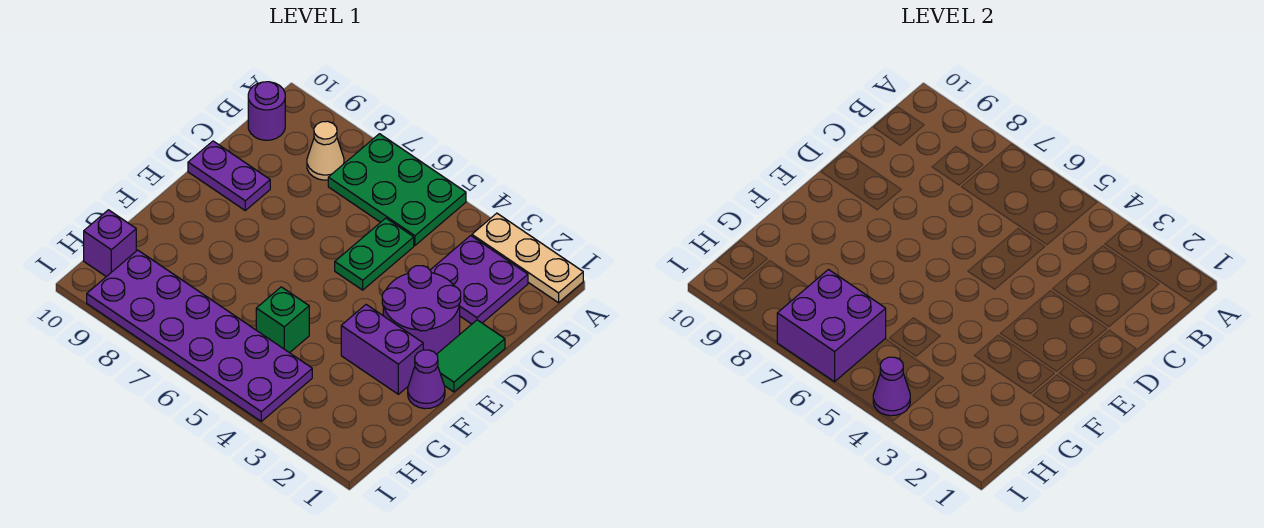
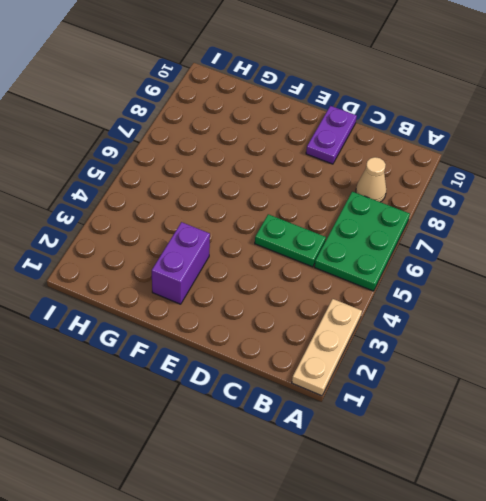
none -> purple plate B2:C3 level 1
none -> purple round brick B10 level 1
none -> green tile D1:E1 level 1

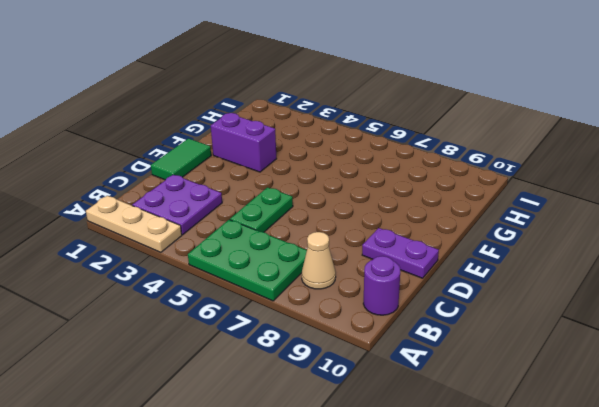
none -> purple round brick D2:E3 level 1
none -> purple cone F1 level 1
none -> green brick G5 level 1

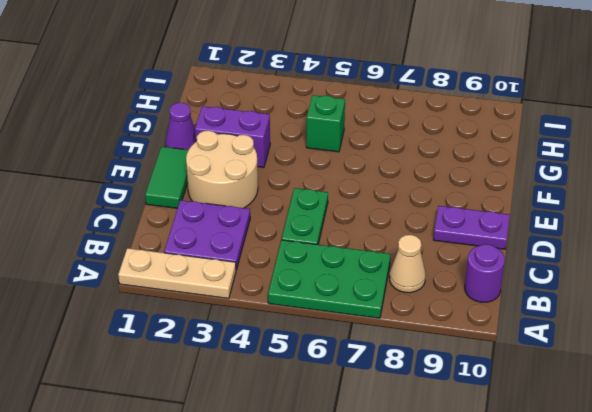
tan round brick D2:E3 level 1 -> purple round brick D2:E3 level 1
none -> purple plate H4:I9 level 1
none -> purple brick H10 level 1
none -> purple brick H6:I7 level 2

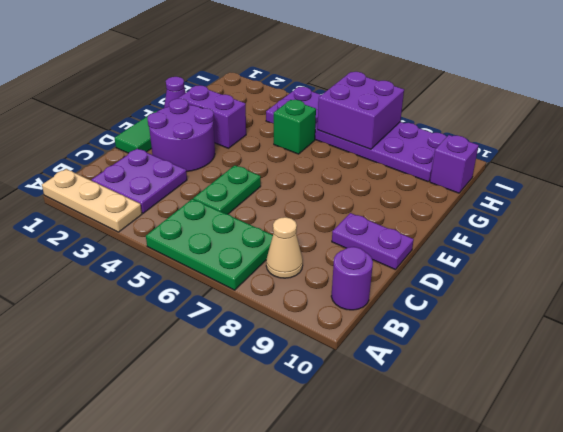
none -> purple cone I4 level 2

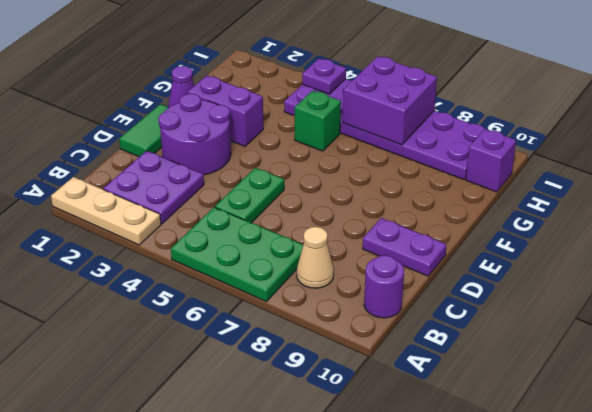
purple plate I4 level 2 -> purple cone I4 level 2

